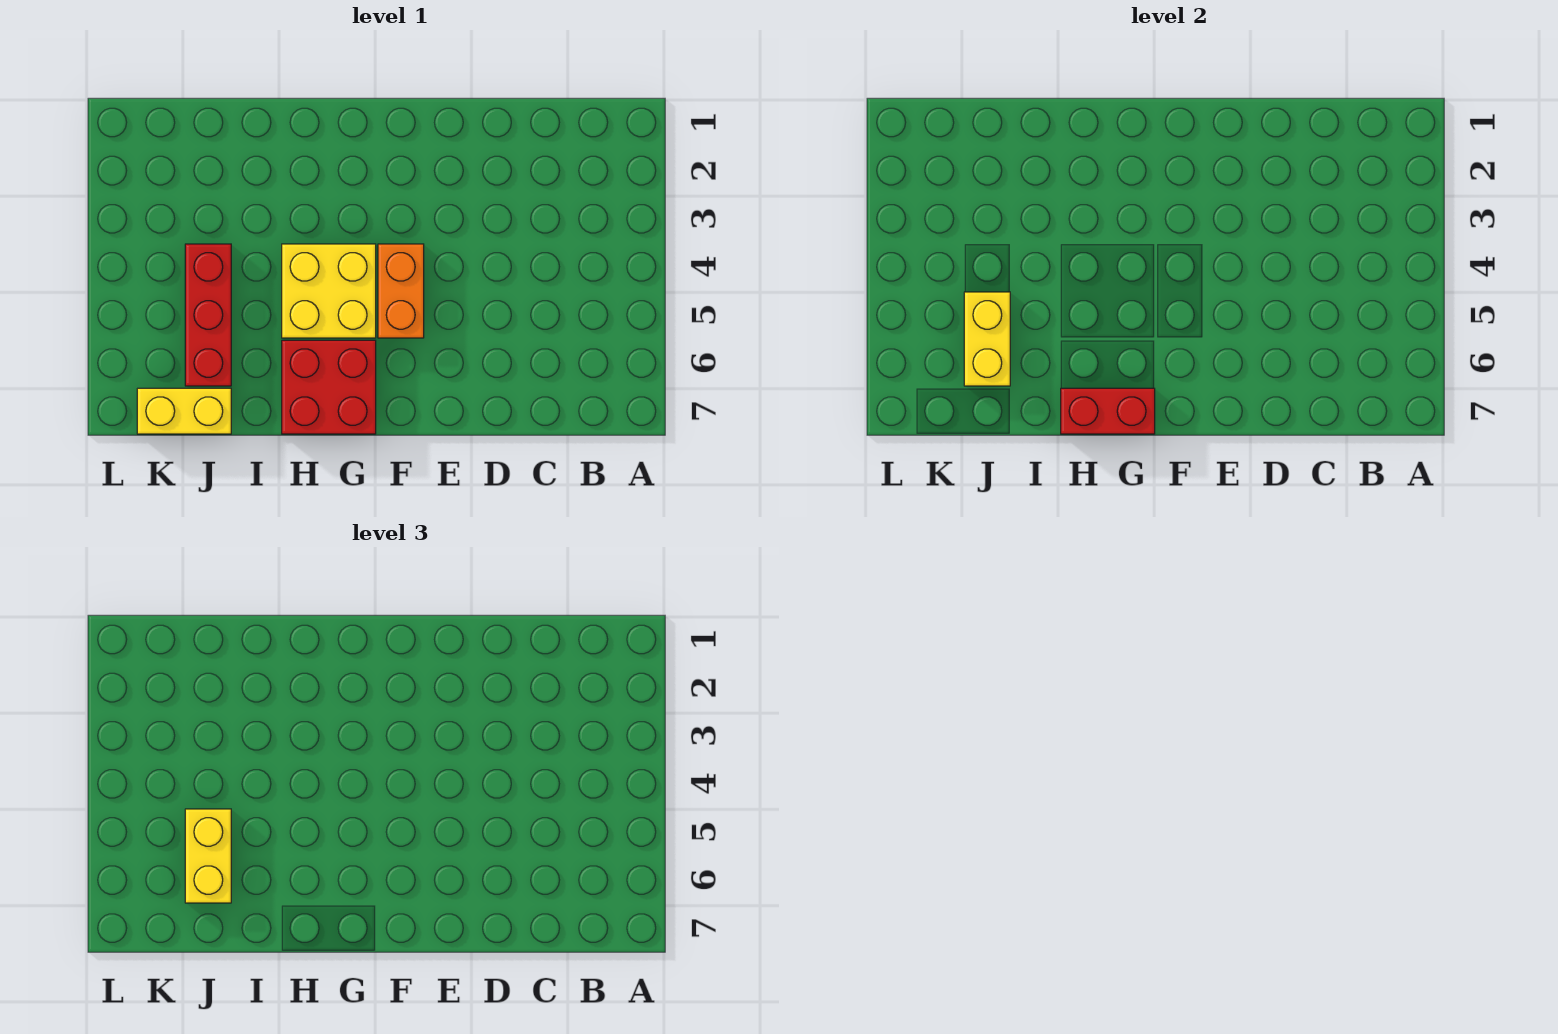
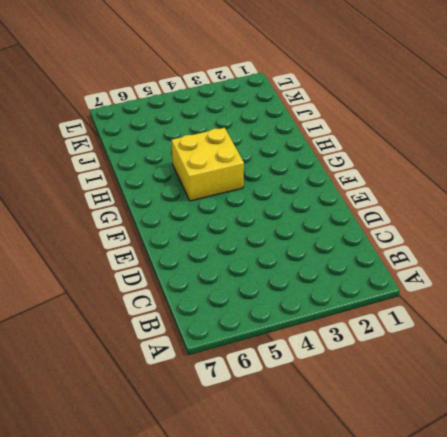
none -> orange brick F4:F5 level 1
none -> red brick G6:H7 level 1

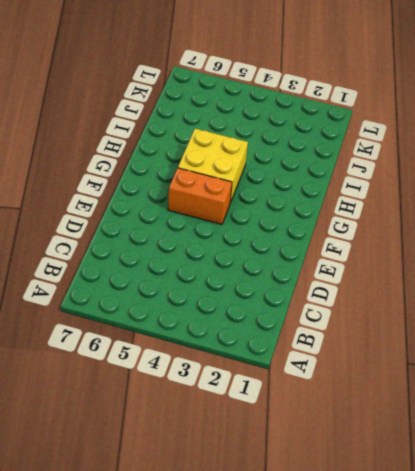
none -> red brick G6:H7 level 1
none -> red brick J4:J6 level 1

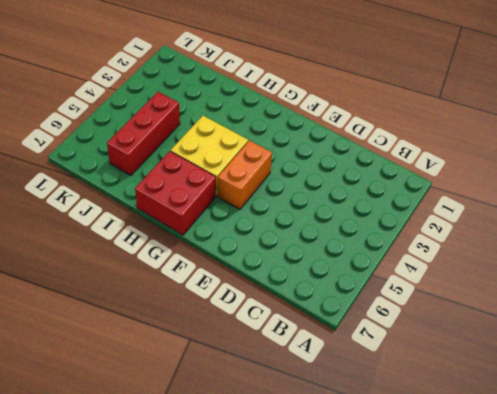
none -> yellow brick J7:K7 level 1
none -> red brick G7:H7 level 2

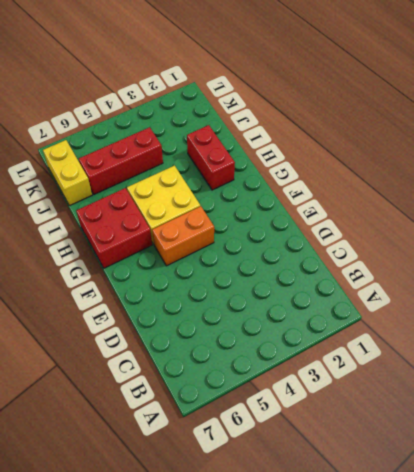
red brick H2:I2 level 1 -> red brick G7:H7 level 2
none -> yellow brick J5:J6 level 2
none -> yellow brick J5:J6 level 3

